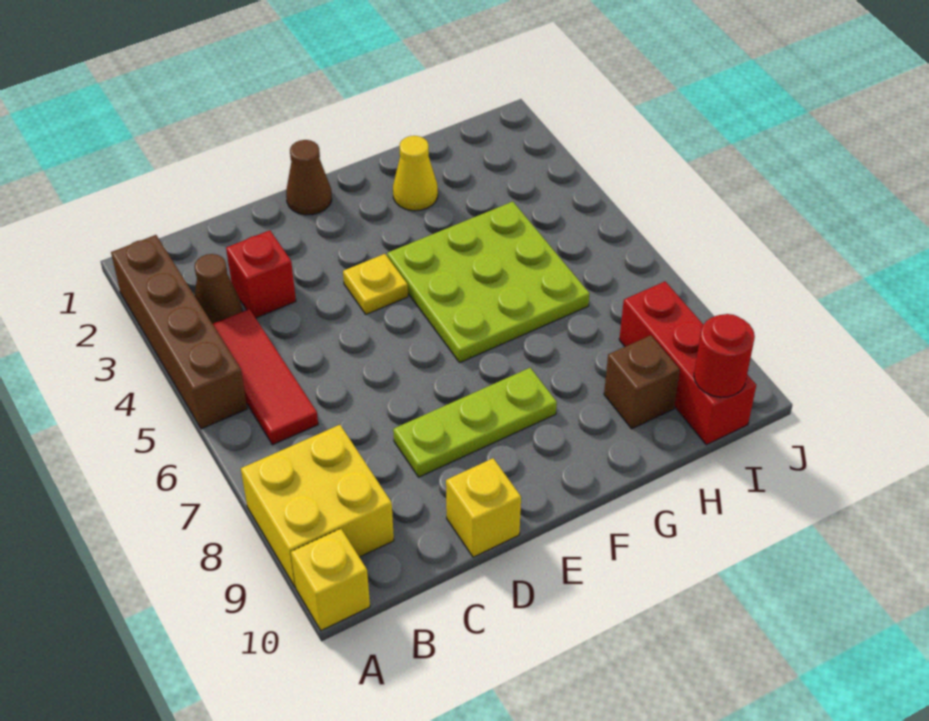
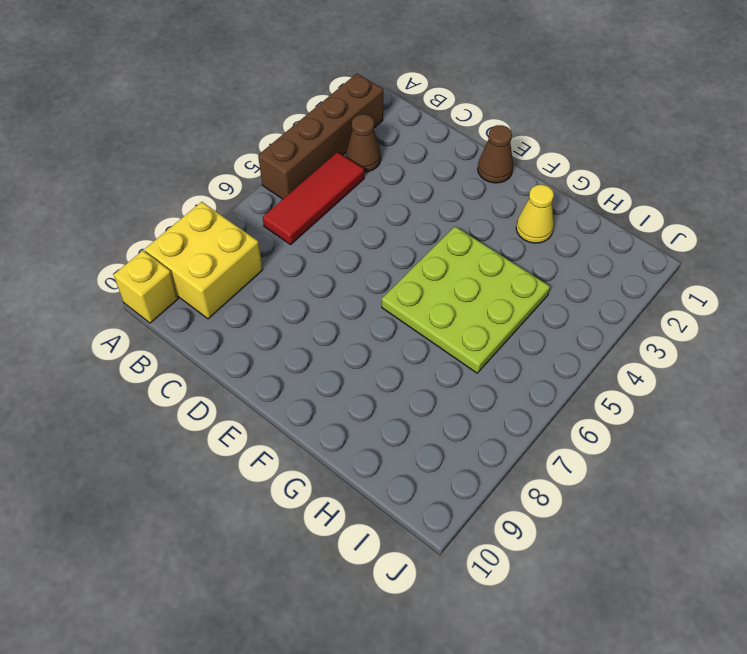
none -> red brick C3 level 1
none -> lime plate D8:F8 level 1
none -> yellow brick D10 level 1

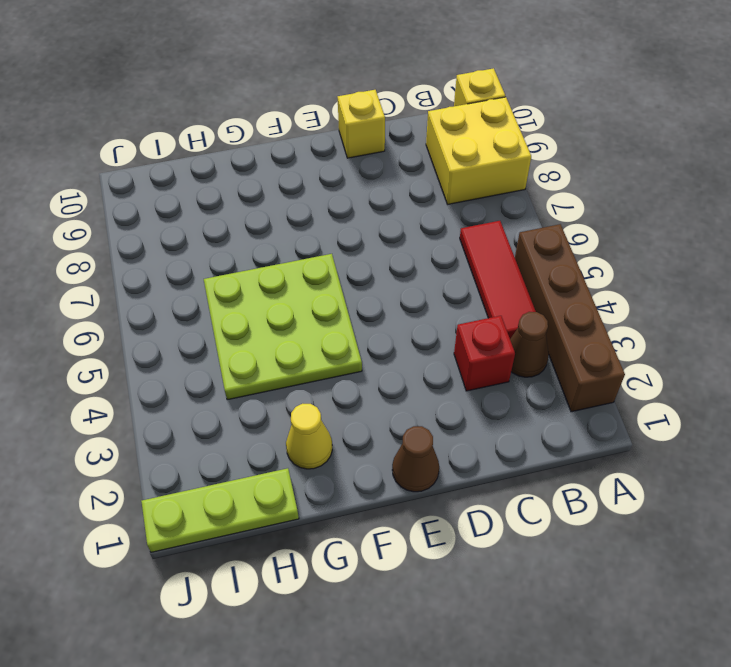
lime plate H1:J1 level 1 -> lime plate D8:F8 level 1
none -> yellow plate E4 level 1
none -> brown brick H9 level 1
none -> red brick I8:I10 level 1

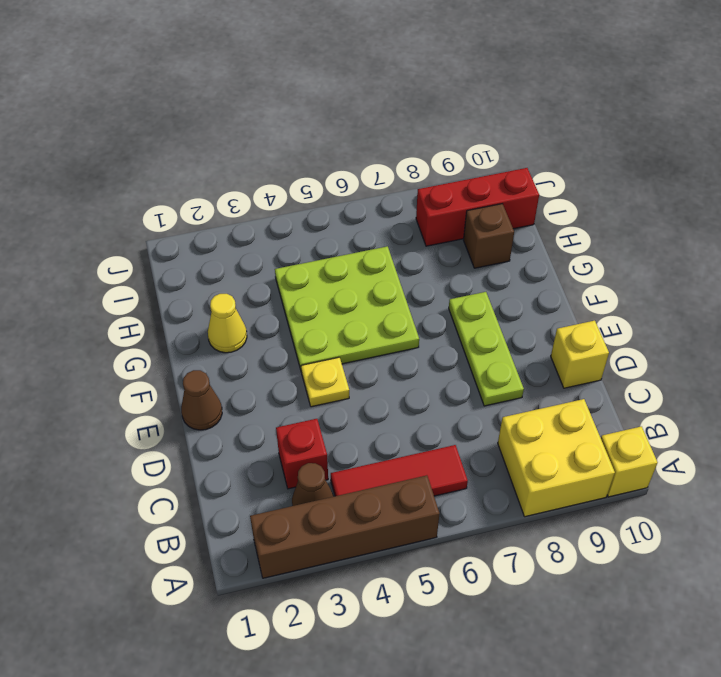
none -> red round brick I10 level 2

